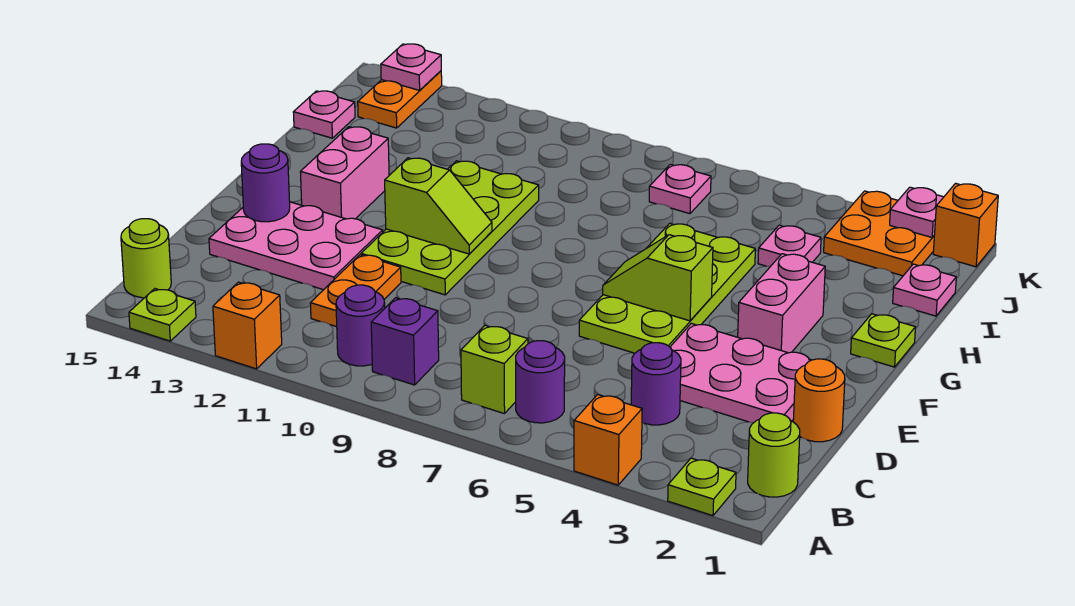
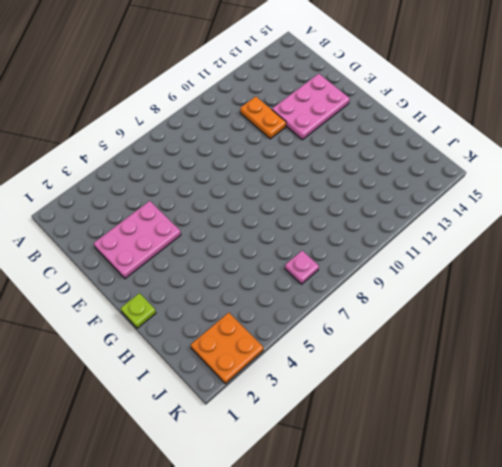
none -> lime plate A2 level 1
none -> orange brick A4 level 1
none -> orange brick A12 level 1
none -> lime plate A14 level 1

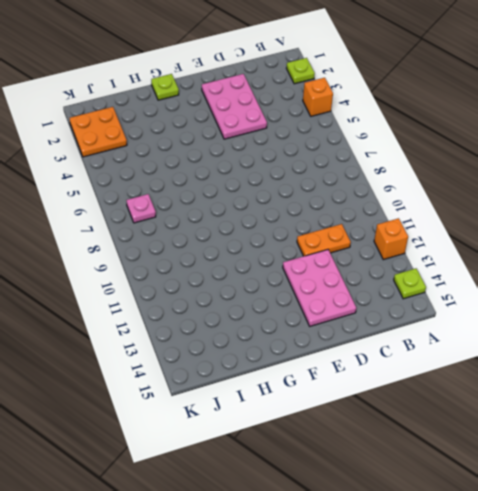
none -> lime round brick B1 level 1
none -> purple round brick B6 level 1
none -> lime brick B7 level 1
none -> purple brick B9 level 1

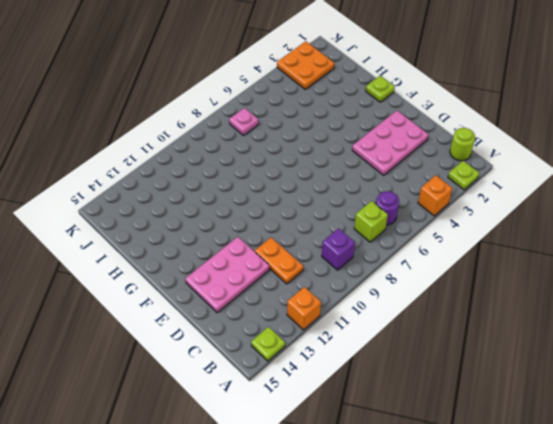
none -> purple round brick B10 level 1
none -> lime round brick B15 level 1
none -> purple round brick C4 level 1
none -> orange round brick D1 level 1

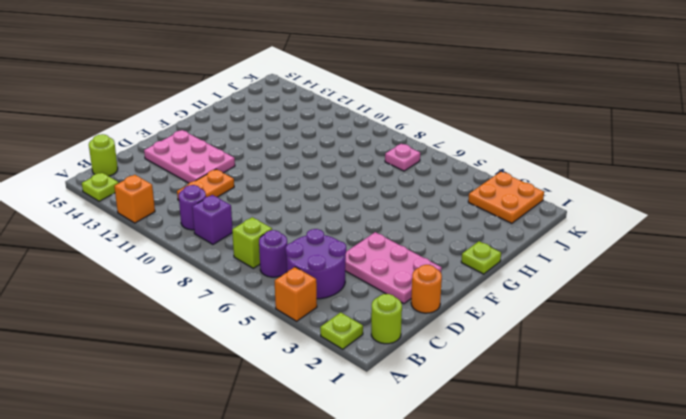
purple round brick B4:C5 level 1 -> purple round brick C4 level 1
none -> lime plate E5:H6 level 1
none -> lime plate E10:H11 level 1
none -> pink brick F3:G3 level 1
none -> pink brick F13:G13 level 1

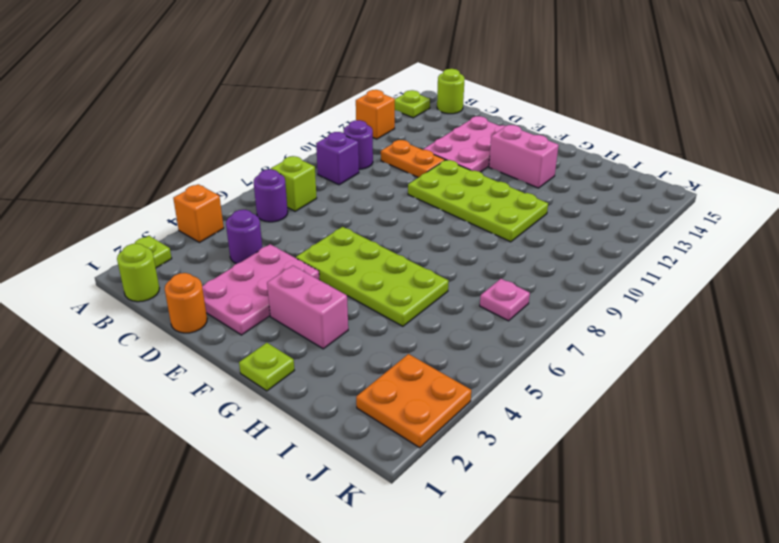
none -> pink plate I1 level 1
none -> pink plate I4 level 1
none -> pink plate I15 level 1
none -> orange plate J14:K14 level 1

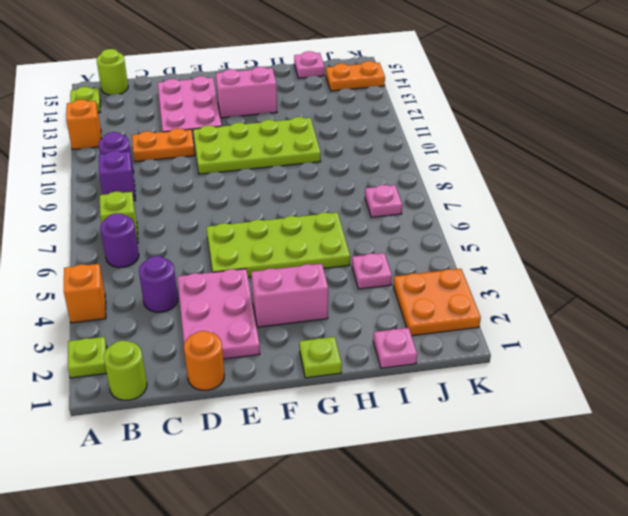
none -> orange brick K1 level 1
none -> purple round brick E14 level 2
none -> lime slope F5:F6 level 2 top 5
none -> lime slope F10:F11 level 2 top 11

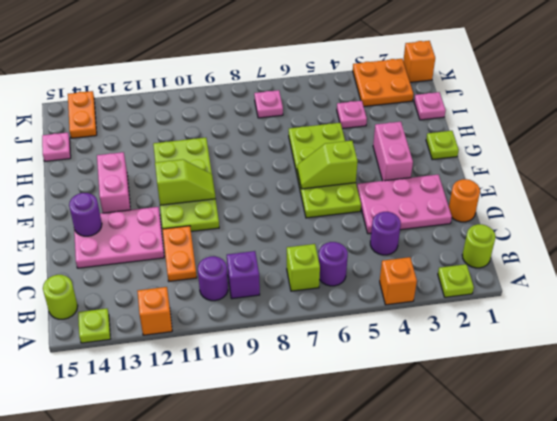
none -> pink plate K2 level 2
none -> pink plate K14 level 2

